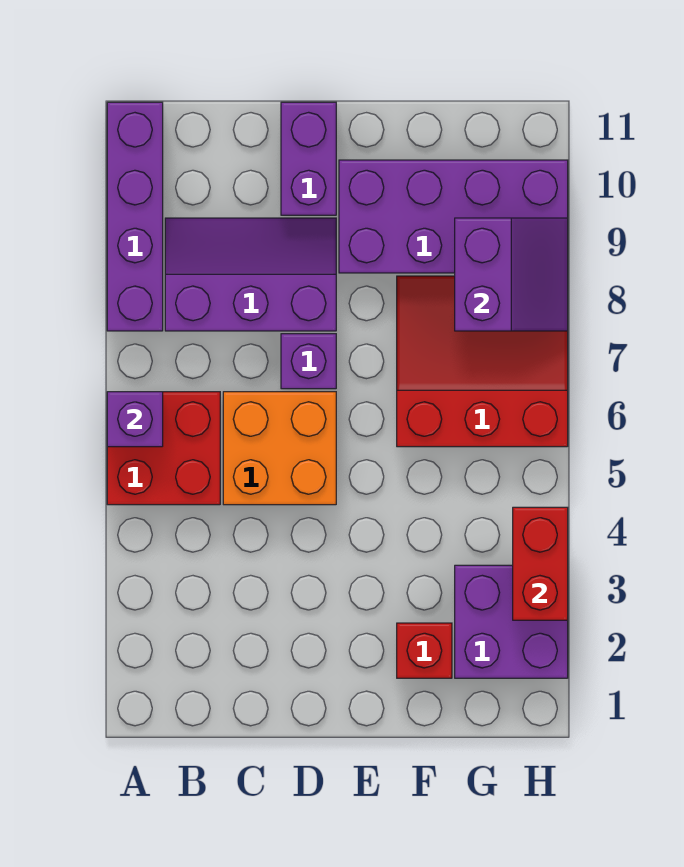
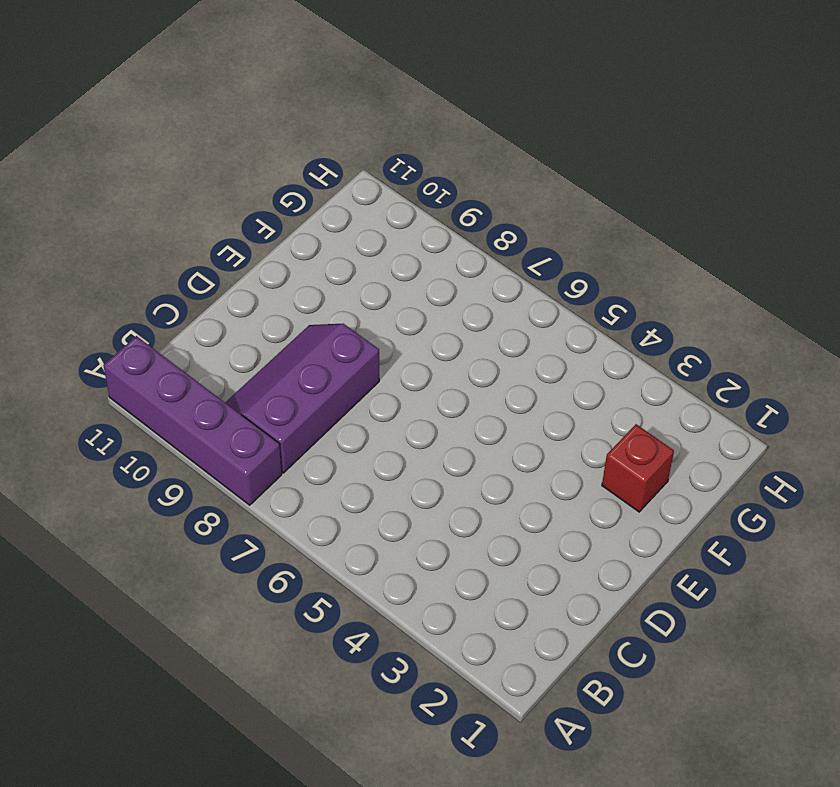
none -> red brick A5:B6 level 1
none -> orange brick C5:D6 level 1
none -> purple brick D7 level 1

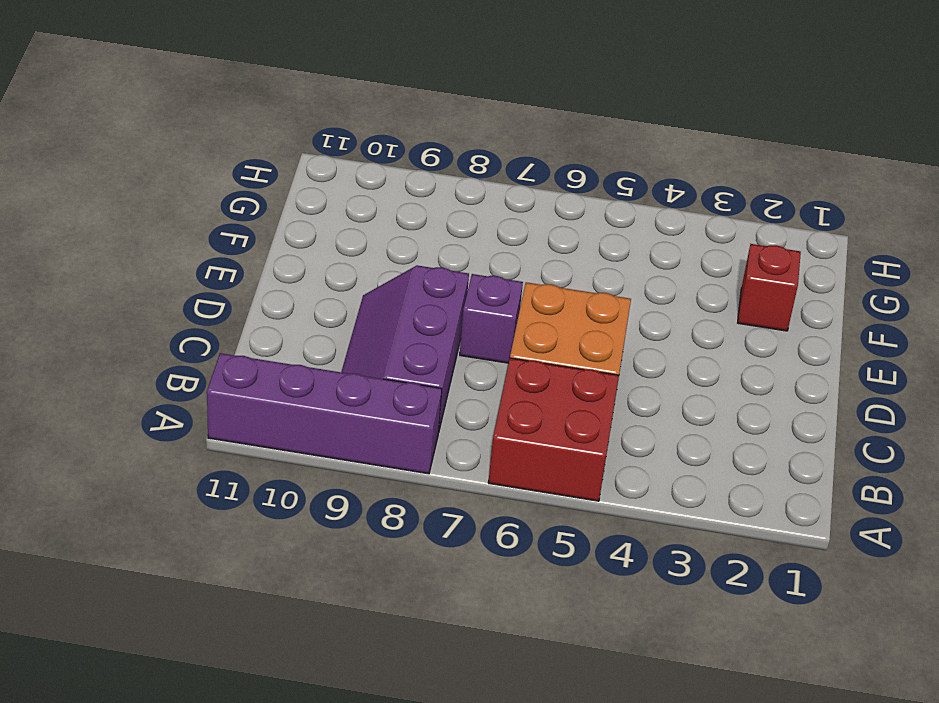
none -> purple brick D10:D11 level 1
none -> purple brick E9:H10 level 1
none -> red slope F6:H8 level 1 top 6

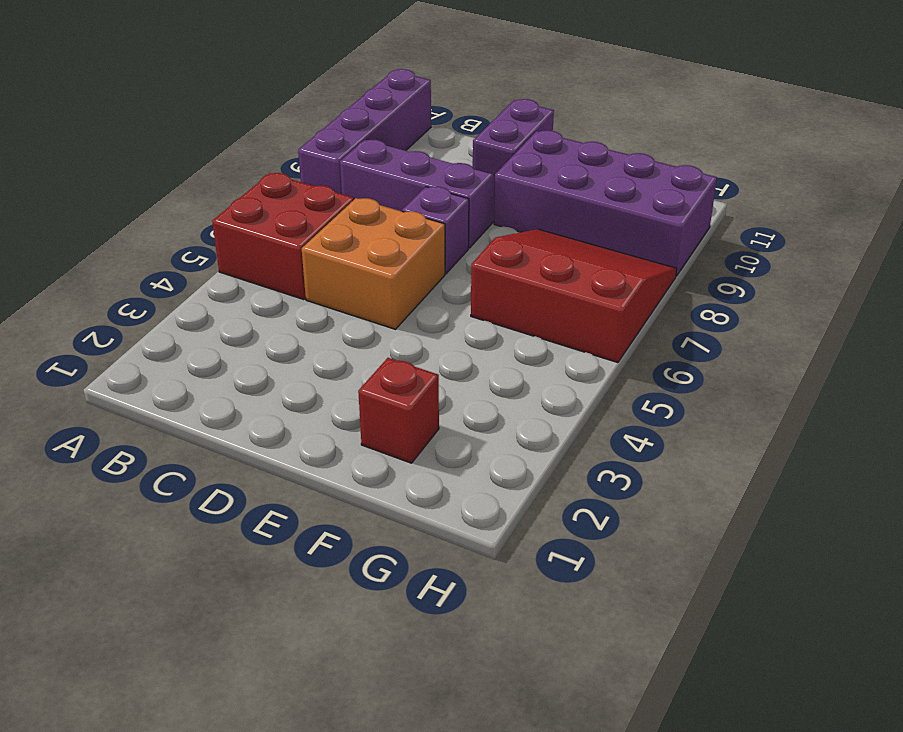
none -> purple brick G2:H3 level 1
none -> purple brick A6 level 2
none -> purple slope G8:H9 level 2 top G

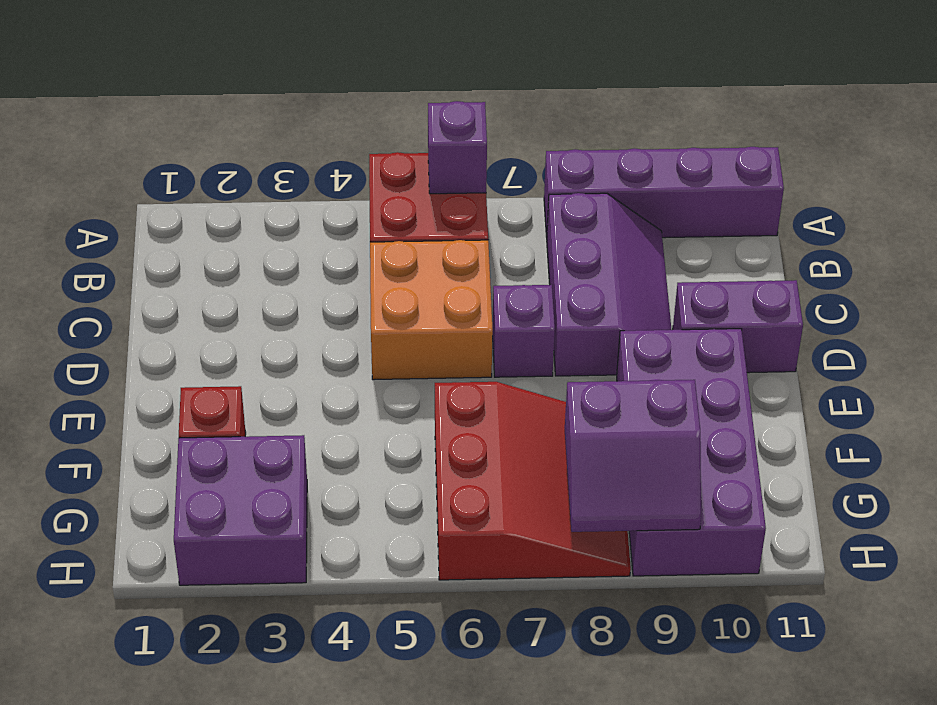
none -> red brick H3:H4 level 2

